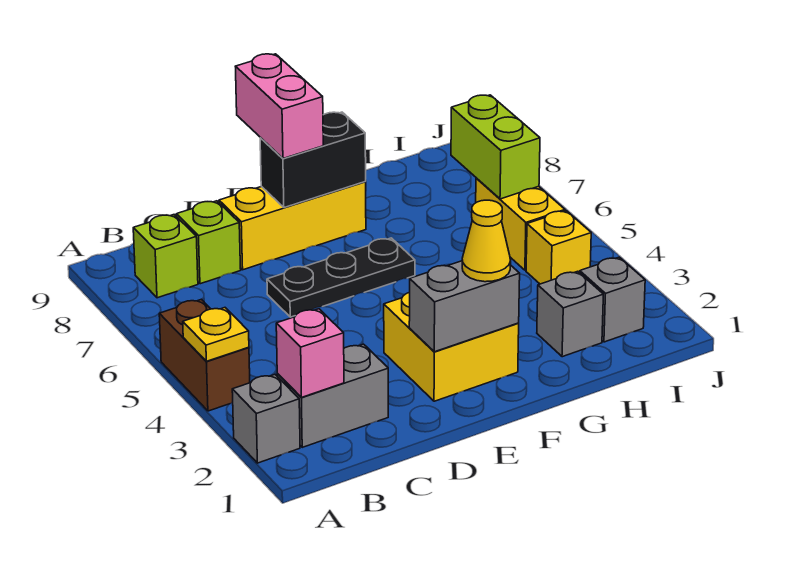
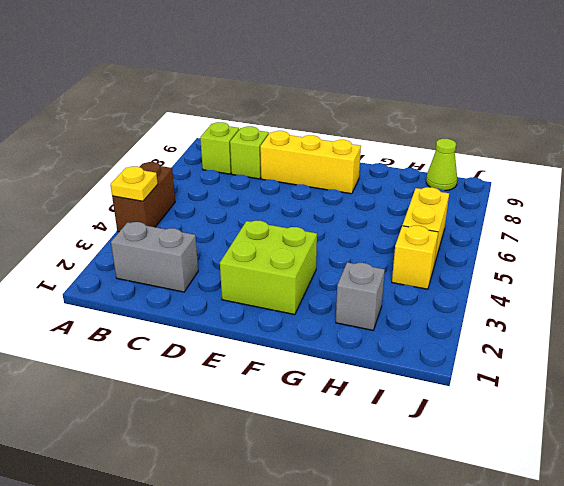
lime brick E2:F3 level 1 -> yellow brick E2:F3 level 1
lime cone I9 level 1 -> none
none -> grey brick A2 level 1
none -> black plate D6:F6 level 1
none -> grey brick I2 level 1

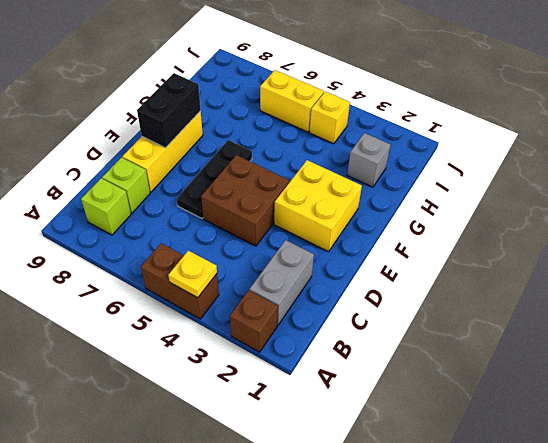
brown brick A2 level 1 -> grey brick A2 level 1
brown brick D4:E5 level 1 -> none
none -> grey brick I2 level 1
none -> pink brick B2 level 2
none -> grey brick E2:F2 level 2

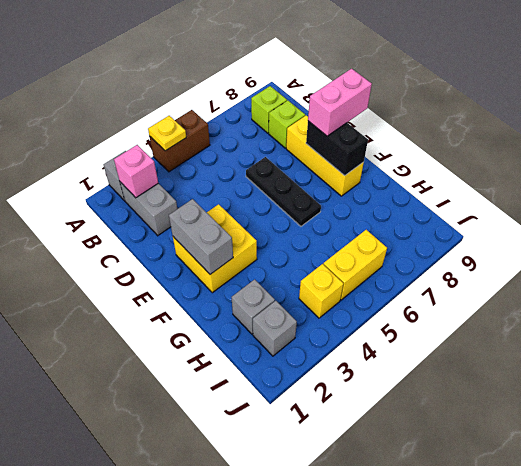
none -> lime brick I6:I7 level 2
none -> yellow cone F2 level 3

